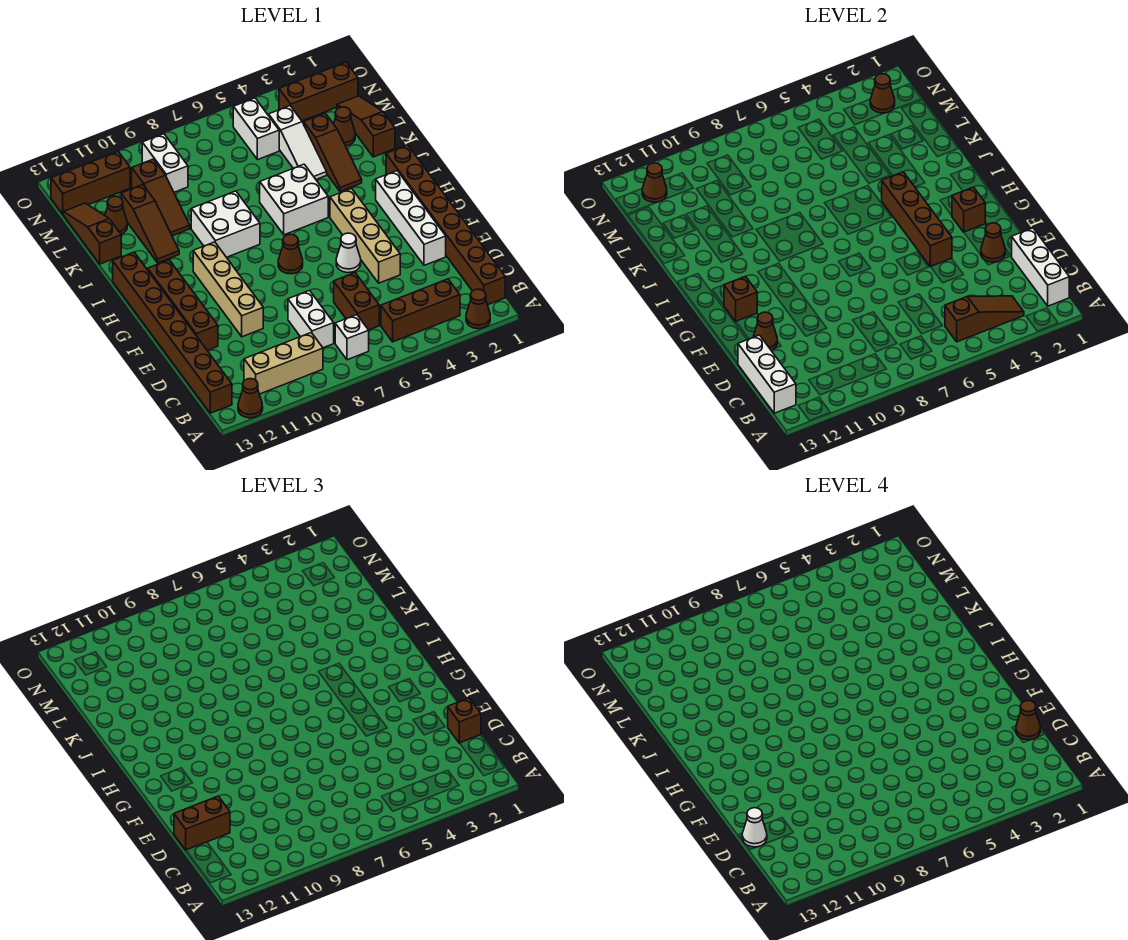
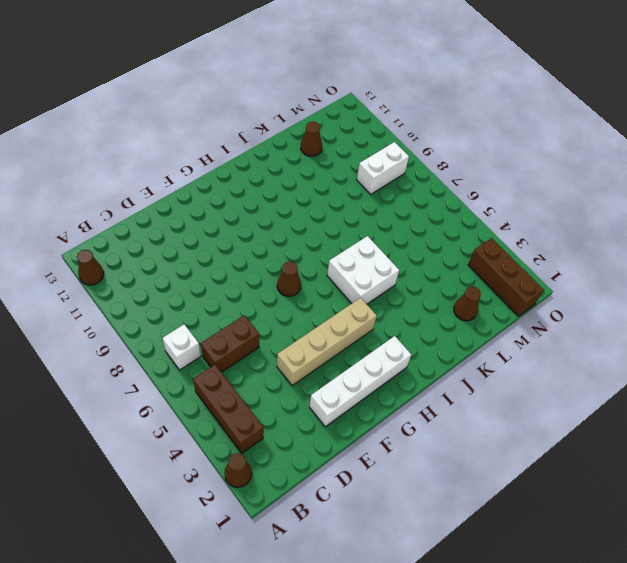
none -> brown brick B1:I1 level 1
none -> tan brick B9:B11 level 1
none -> brown brick B13:I13 level 1
none -> white brick C8:D8 level 1

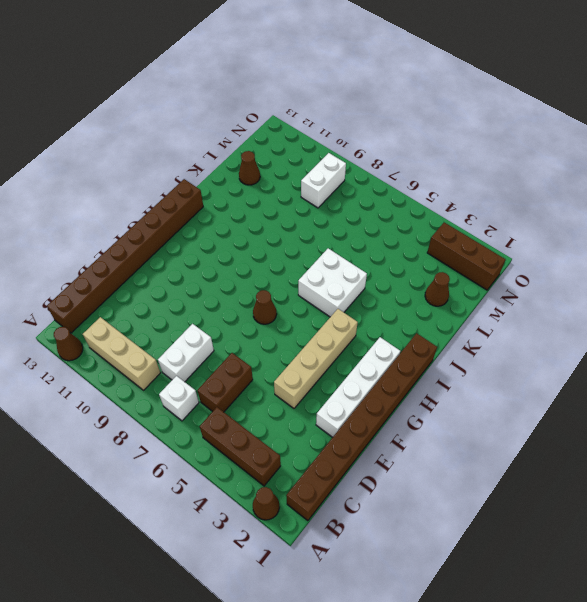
none -> tan brick E10:H10 level 1
none -> brown brick E12:H12 level 1
none -> white cone F5 level 1
none -> white brick I8:J9 level 1

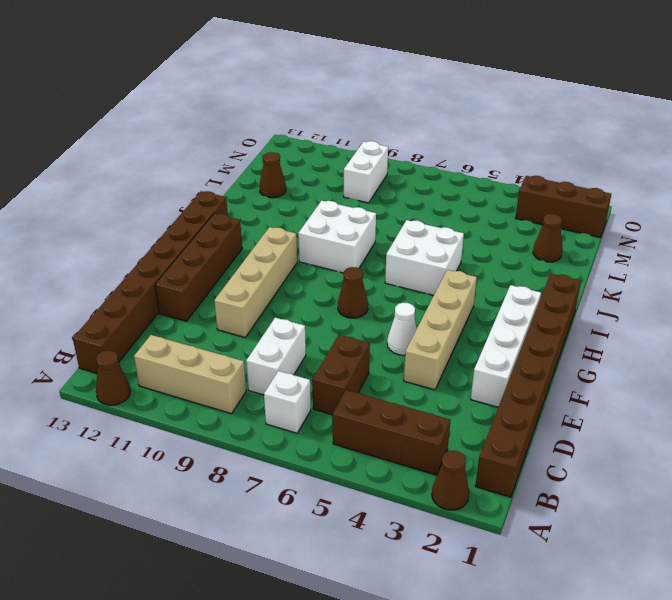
none -> brown slope J3:L3 level 1 top L
none -> brown slope J11:L11 level 1 top L
none -> brown slope K1:M1 level 1 top K
none -> white slope K4:M4 level 1 top M

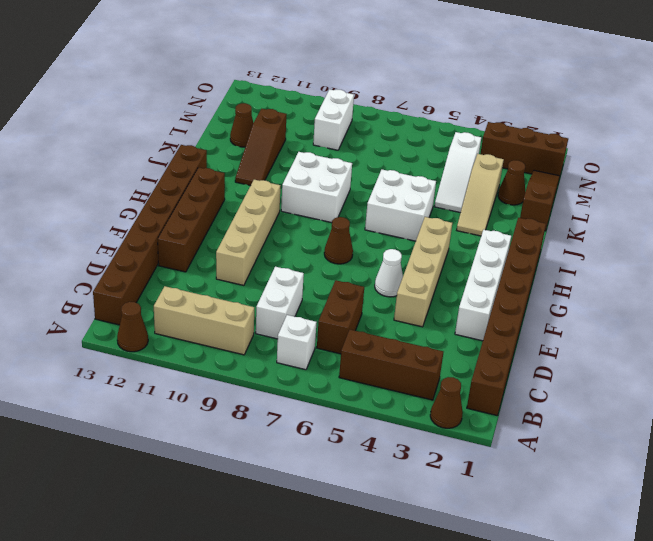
tan slope J3:L3 level 1 top L -> brown slope J3:L3 level 1 top L
none -> brown slope K10:M10 level 1 top M
none -> brown slope K13:M13 level 1 top K
none -> white brick M5:N5 level 1
none -> brown brick N11:N13 level 1

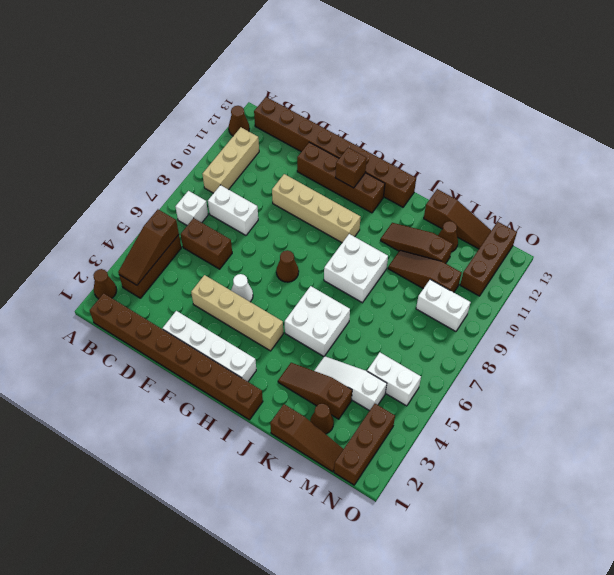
none -> white brick B1:D1 level 2
none -> white brick B13:D13 level 2
none -> brown cone E2 level 2
none -> brown cone E12 level 2

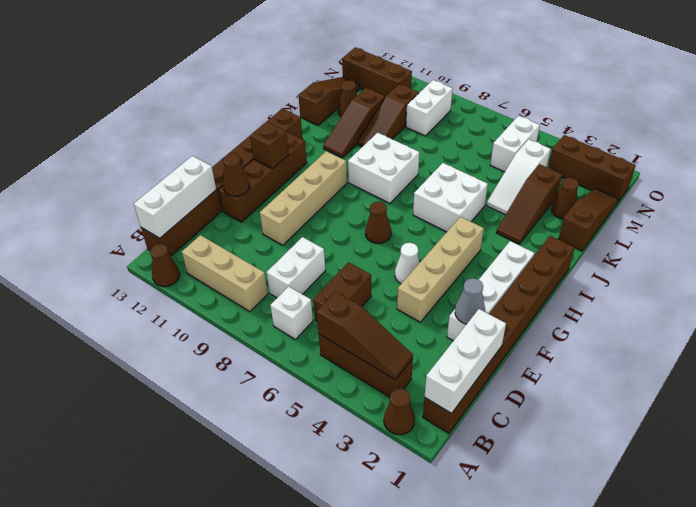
grey cone E2 level 2 -> brown cone E2 level 2
none -> brown brick F4:I4 level 2
none -> brown brick G2 level 2
none -> brown cone N2 level 2
none -> brown cone N12 level 2

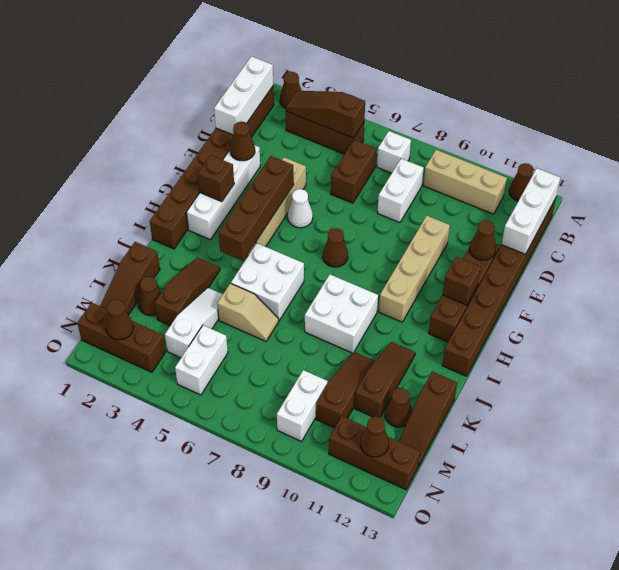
tan slope K5:K6 level 1 top 5 -> none
none -> brown brick D1 level 3
none -> brown brick D12:D13 level 3
none -> brown cone D1 level 4
none -> white cone D13 level 4

